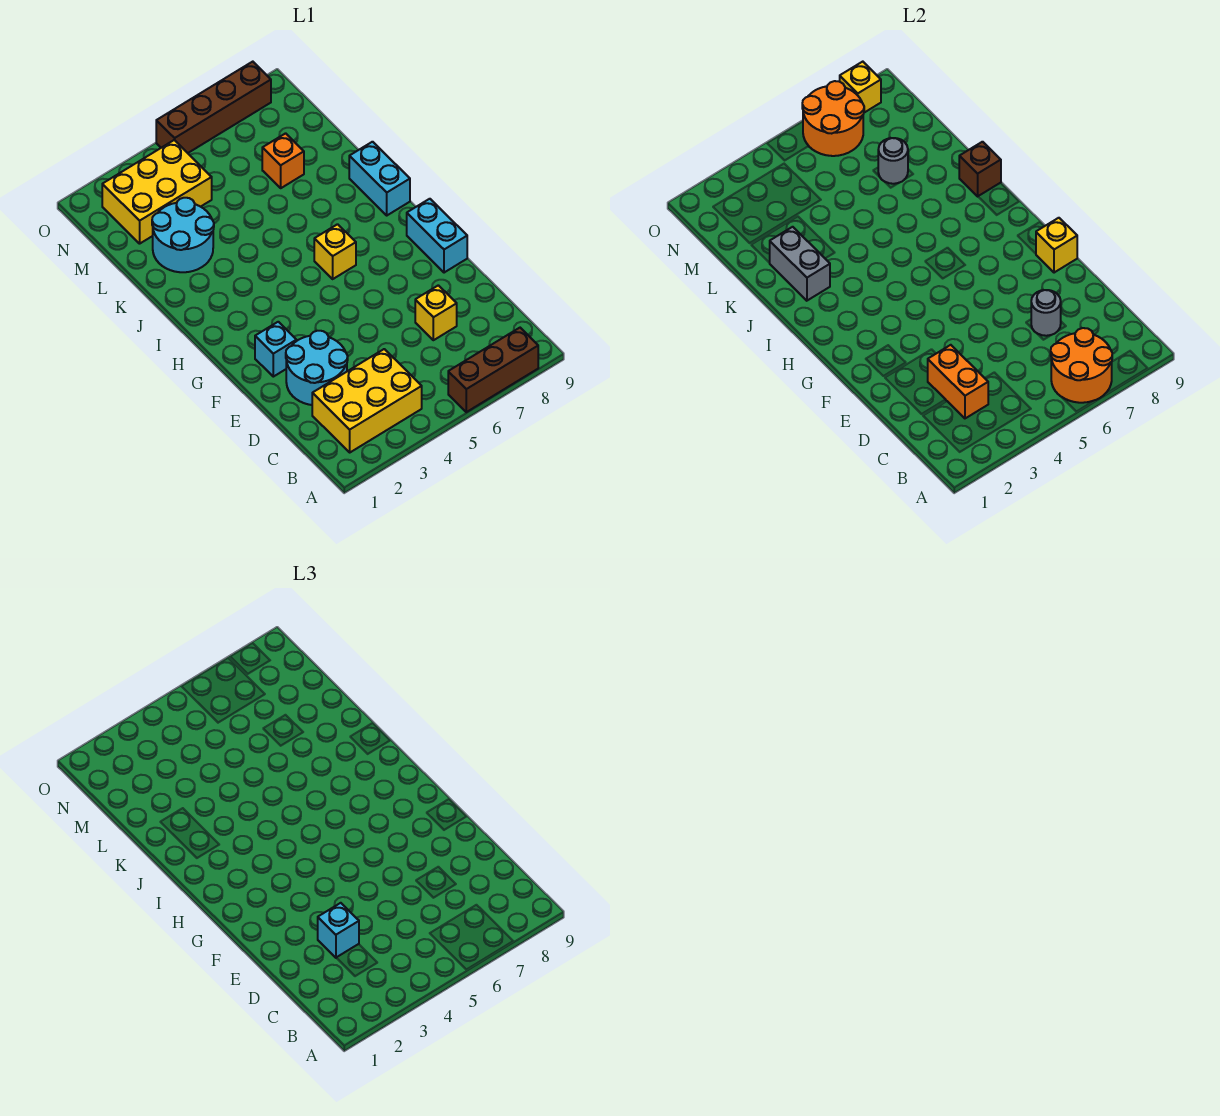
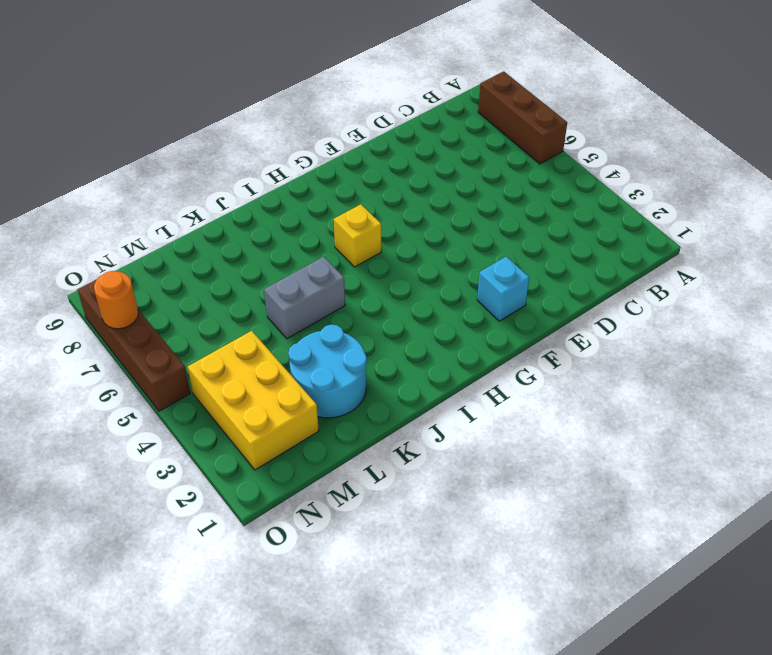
grey brick J5:K5 level 1 -> grey brick J2:K2 level 2
orange round brick O7 level 2 -> orange round brick N6:O7 level 2
none -> yellow brick B2:C4 level 1
none -> cyan round brick D2:E3 level 1
none -> yellow brick D7 level 1

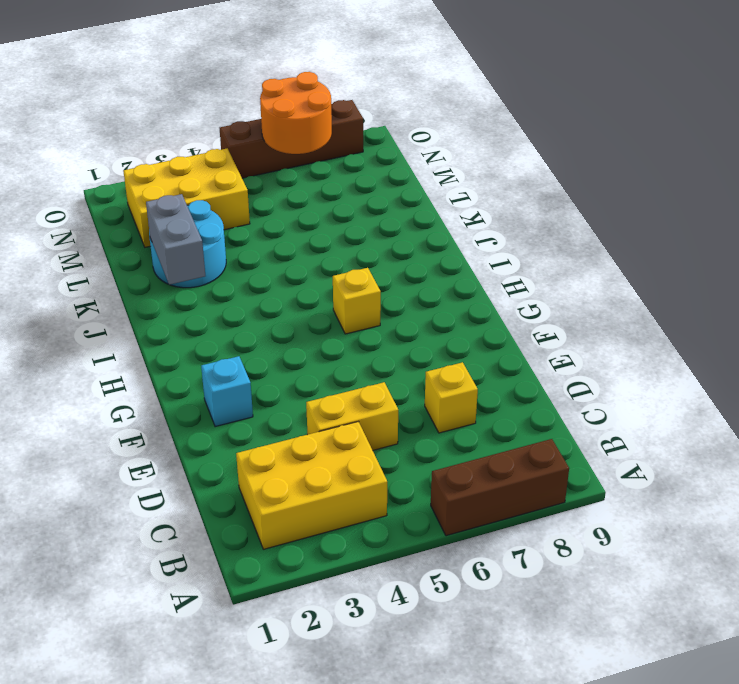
yellow brick D4:D5 level 1 -> none
none -> cyan round brick D2:E3 level 1
none -> cyan brick F9:G9 level 1
none -> cyan brick I9:J9 level 1

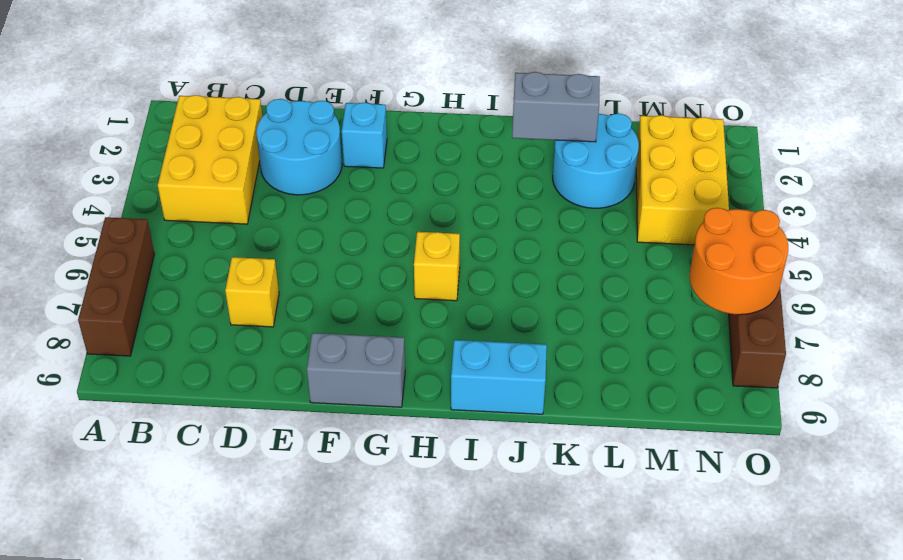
grey brick F9:G9 level 1 -> cyan brick F9:G9 level 1
none -> orange brick L7 level 1
none -> orange round brick A6:B7 level 2
none -> orange brick C3:D3 level 2

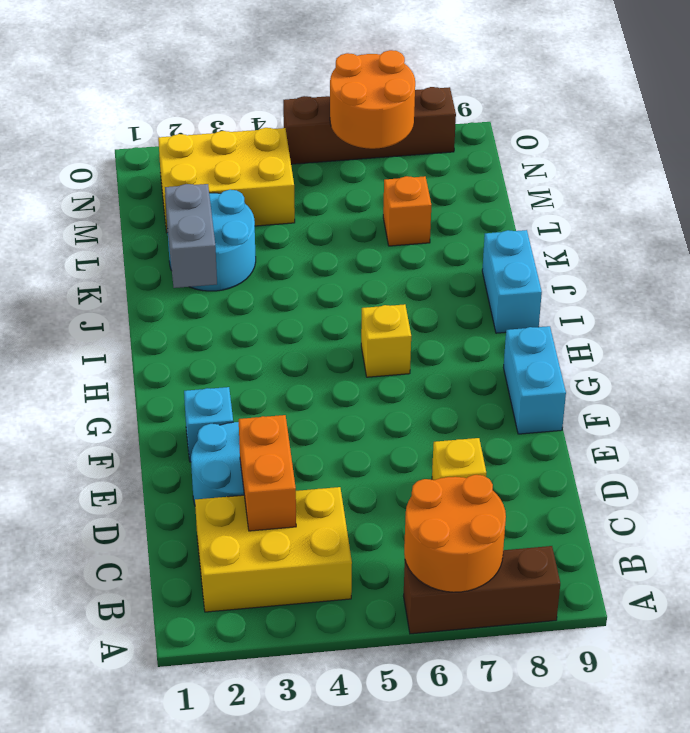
none -> grey round brick D7 level 2
none -> yellow brick F9 level 2
none -> brown brick J9 level 2

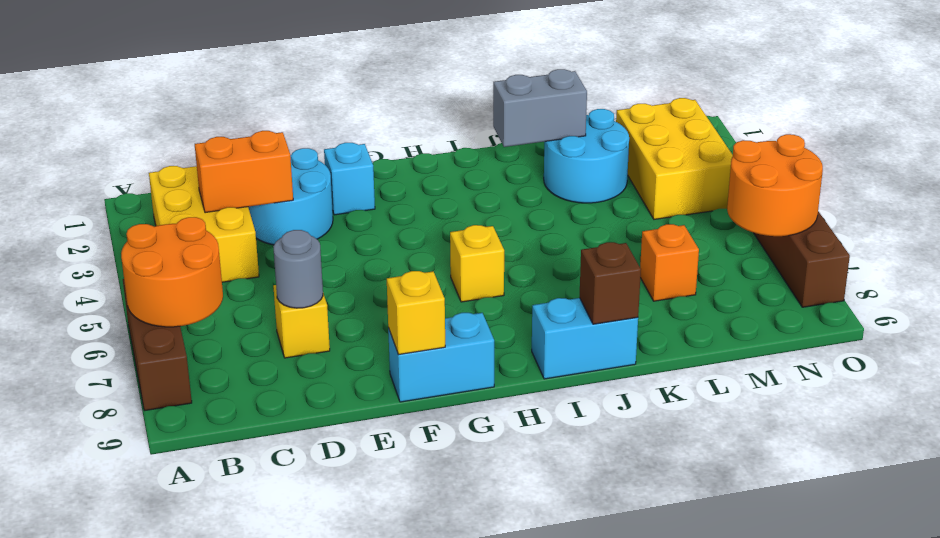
none -> grey round brick L7 level 2
none -> yellow brick O8 level 2
none -> cyan brick D3 level 3

